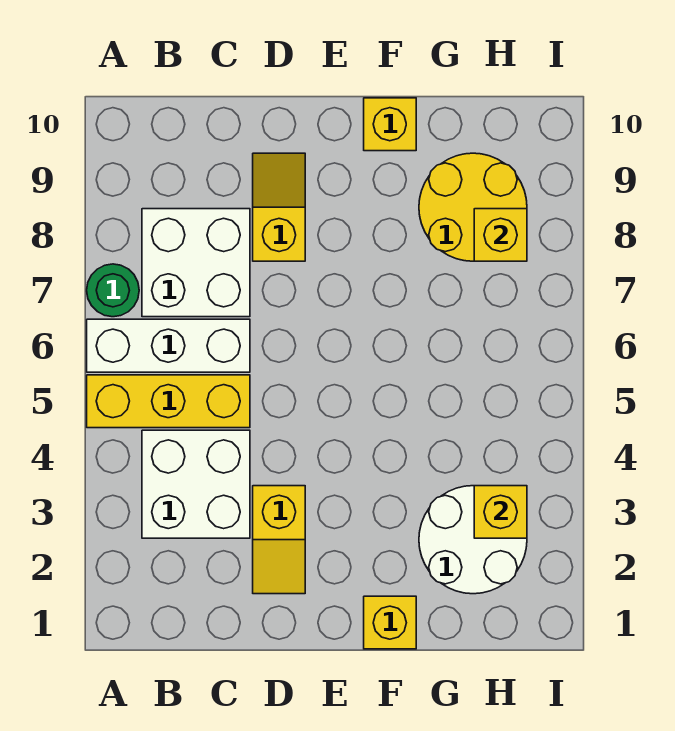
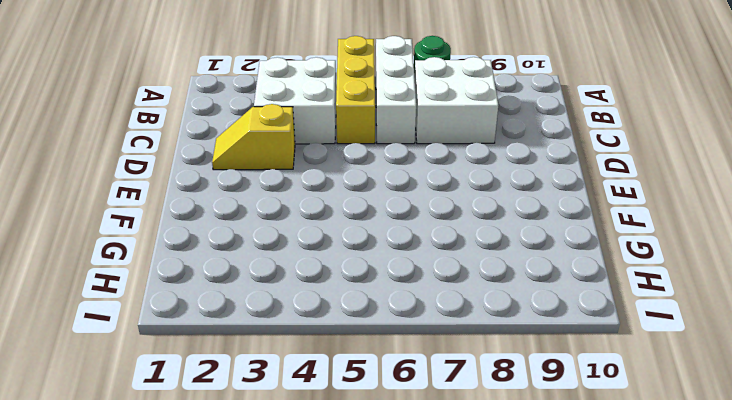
none -> yellow slope D8:D9 level 1 top 8
none -> yellow brick F1 level 1
none -> yellow brick F10 level 1

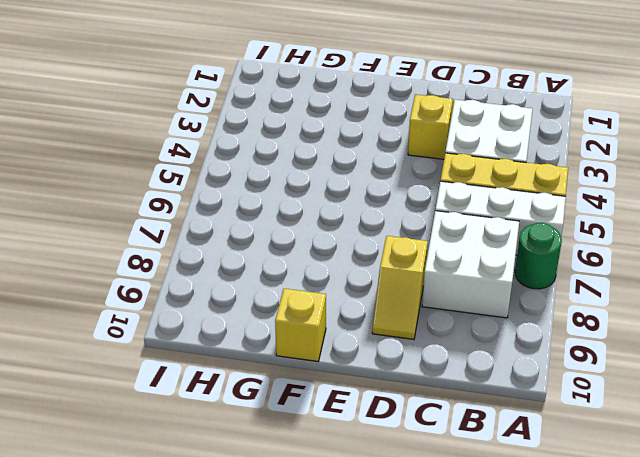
none -> yellow brick F1 level 1
none -> white round brick G2:H3 level 1
none -> yellow round brick G8:H9 level 1

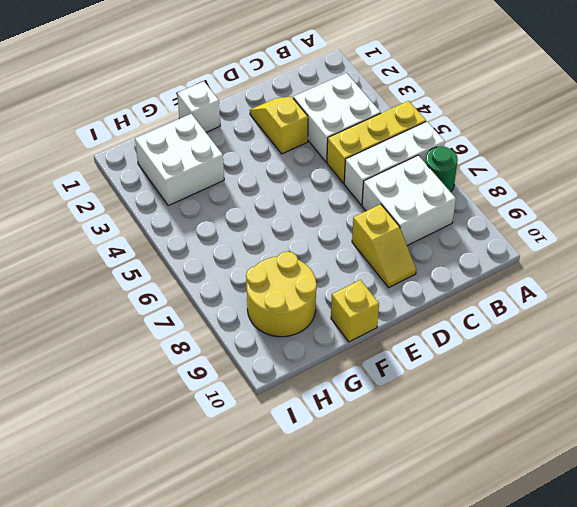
white brick F1 level 1 -> yellow brick F1 level 1
white brick G2:H3 level 1 -> white round brick G2:H3 level 1
none -> yellow brick H3 level 2
none -> yellow brick H8 level 2

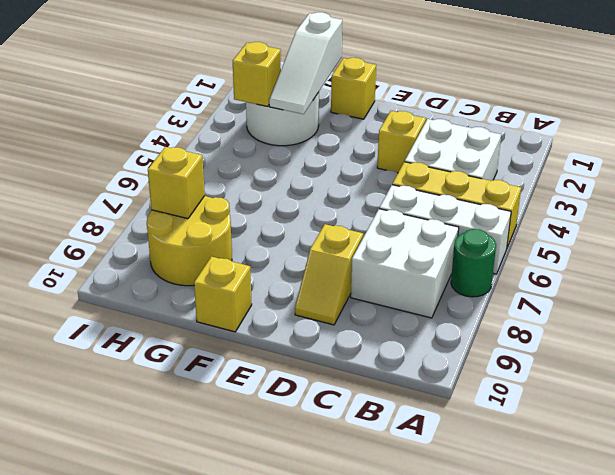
white slope G1:G3 level 2 top 1 -> none

